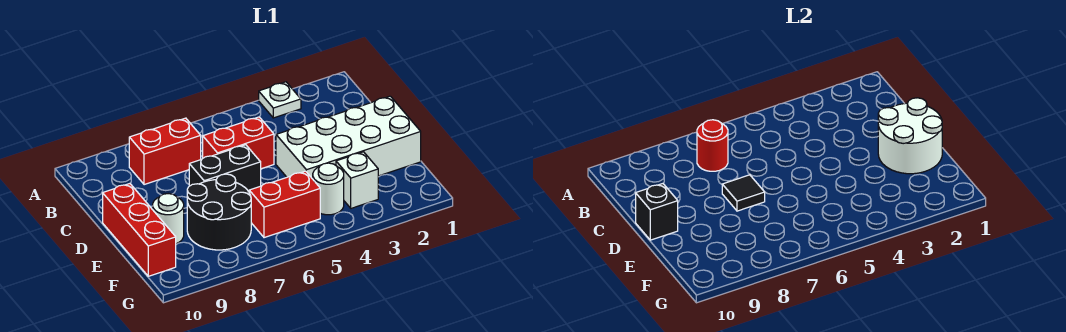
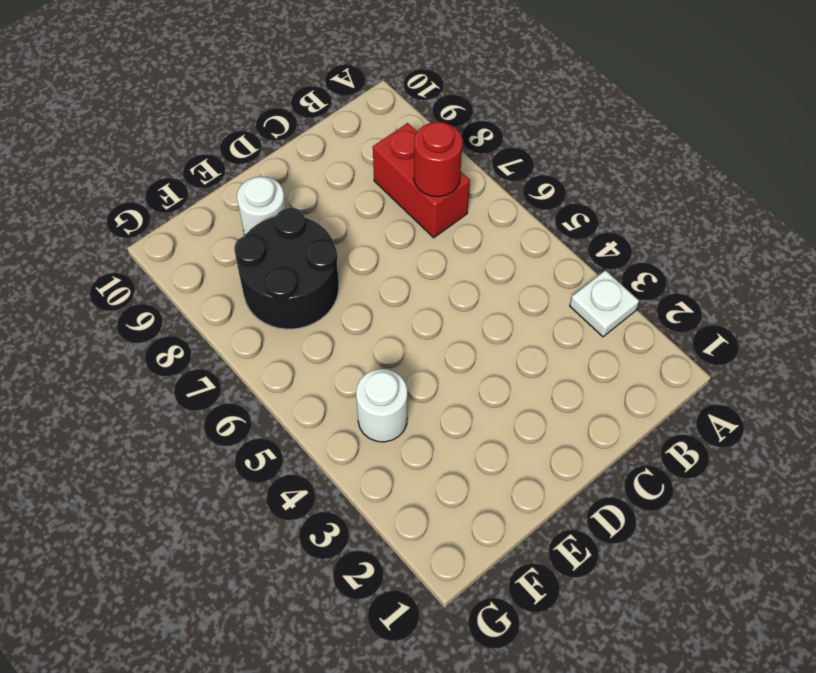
none -> red brick C5:C6 level 1
none -> white brick D1:E4 level 1
none -> black brick D6:D7 level 1

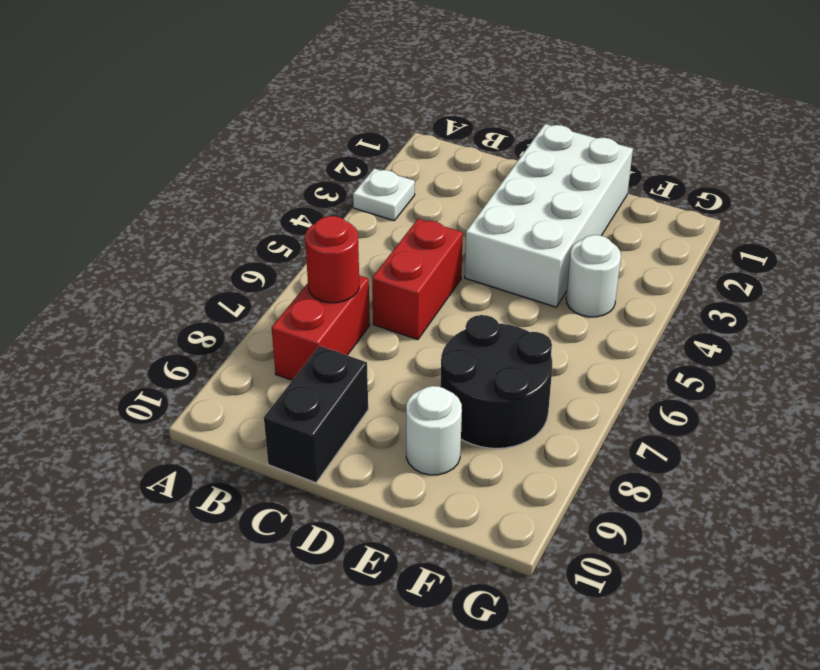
black brick C9:C10 level 1 -> black brick D6:D7 level 1
none -> red brick D10:F10 level 1
none -> white brick F3 level 1
none -> red brick F5:F6 level 1

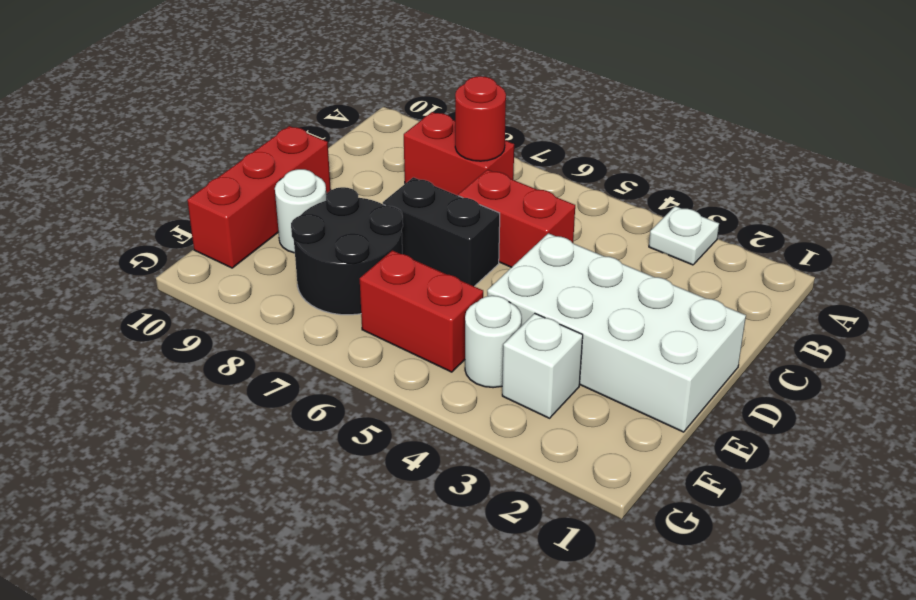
none -> white round brick D1:E2 level 2
none -> black tile D7 level 2
none -> black brick D10 level 2

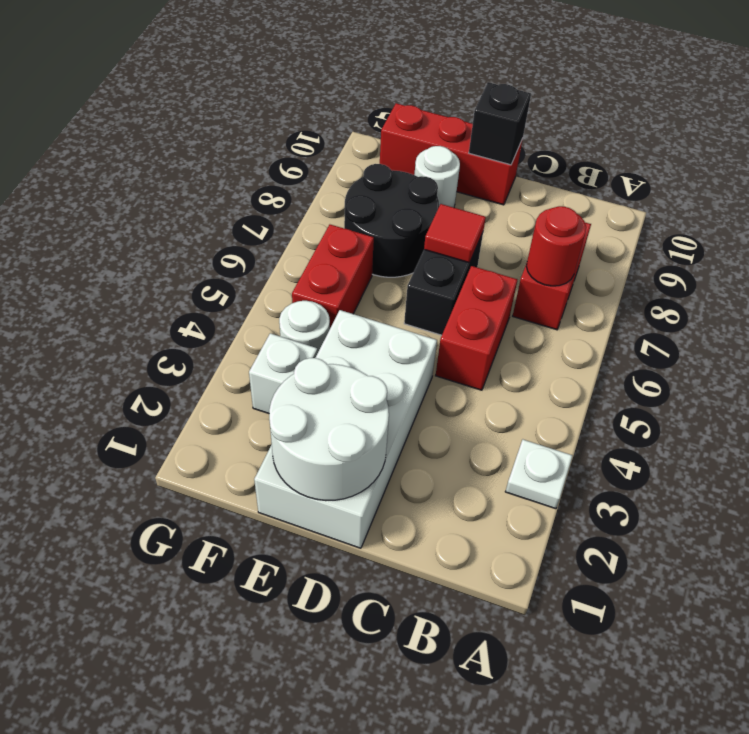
red tile D7 level 2 -> black tile D7 level 2

